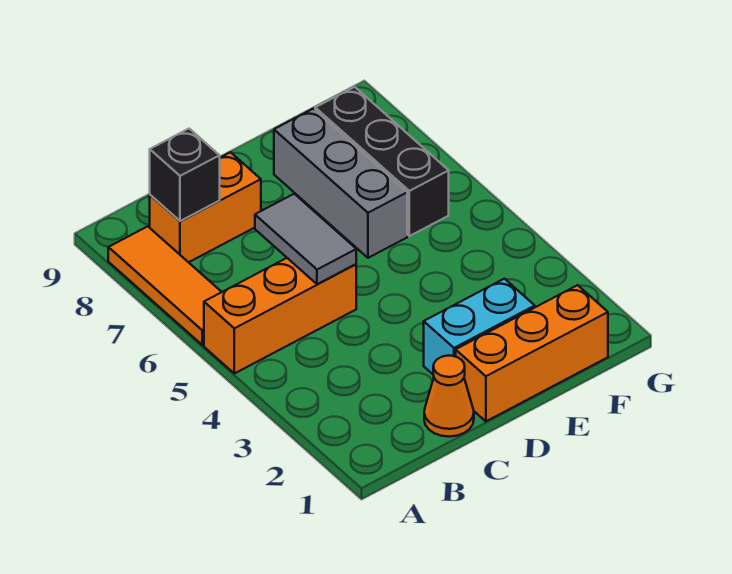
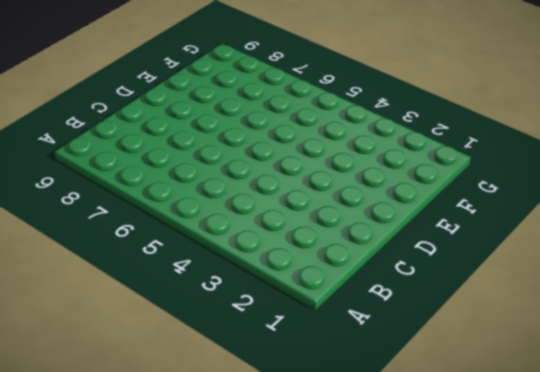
none -> orange brick A5:C5 level 1
none -> orange tile A6:A8 level 1

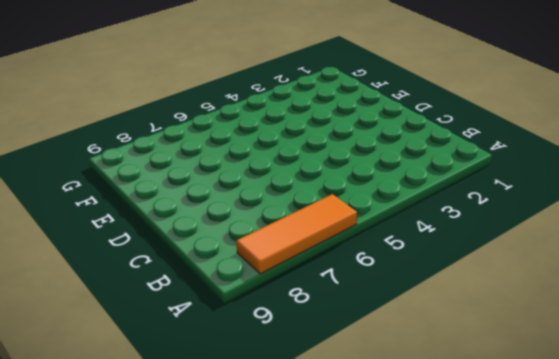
none -> orange brick A5:C5 level 1
none -> orange brick B8:C8 level 1

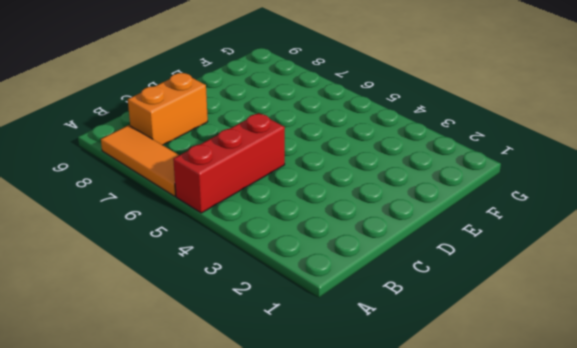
red brick A5:C5 level 1 -> orange brick A5:C5 level 1
none -> orange cone C1 level 1
none -> orange brick D1:F1 level 1

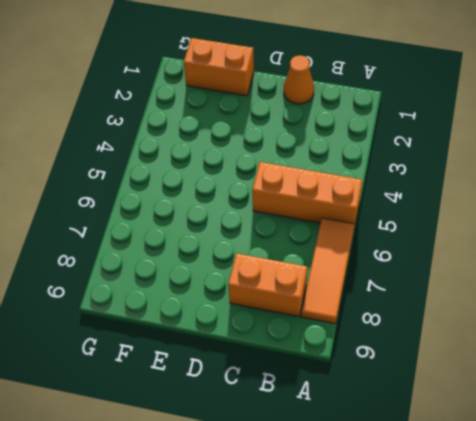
orange brick E1:F1 level 1 -> orange brick D1:F1 level 1
none -> cyan brick D2:E2 level 1
none -> grey brick E6:E8 level 1

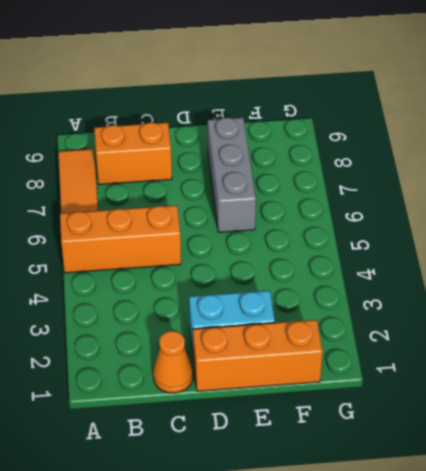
none -> black brick F6:F8 level 1
none -> black brick B8 level 2

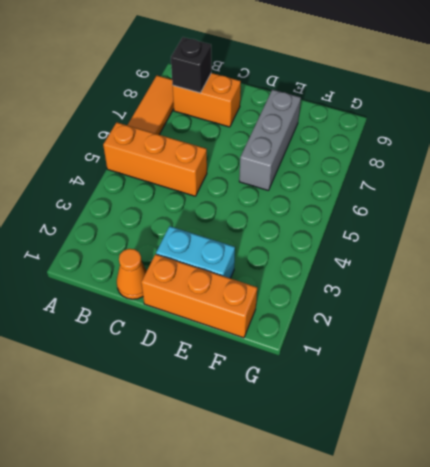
none -> black brick F6:F8 level 1
none -> grey tile C5:C6 level 2

